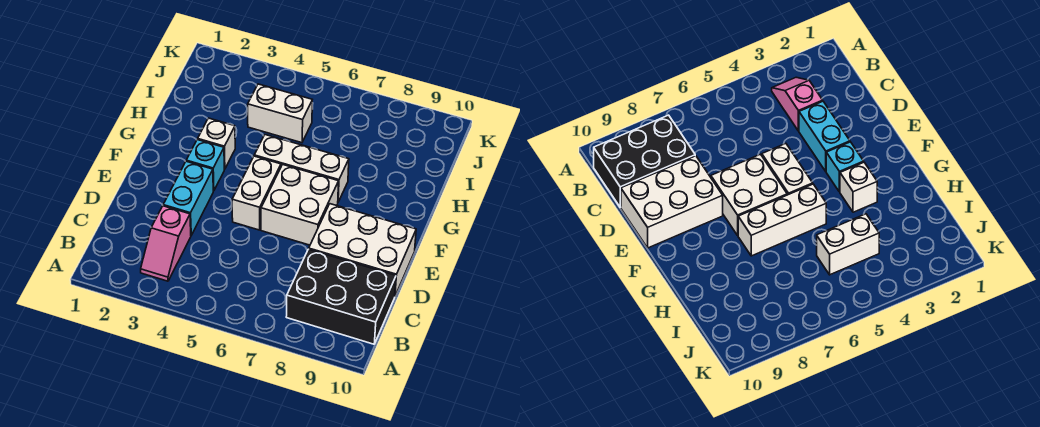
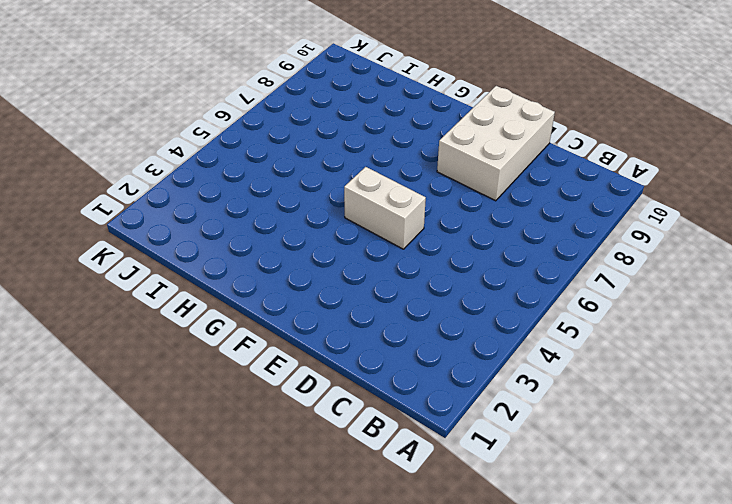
none -> pink slope B3:C3 level 1 top C
none -> black brick B8:C10 level 1

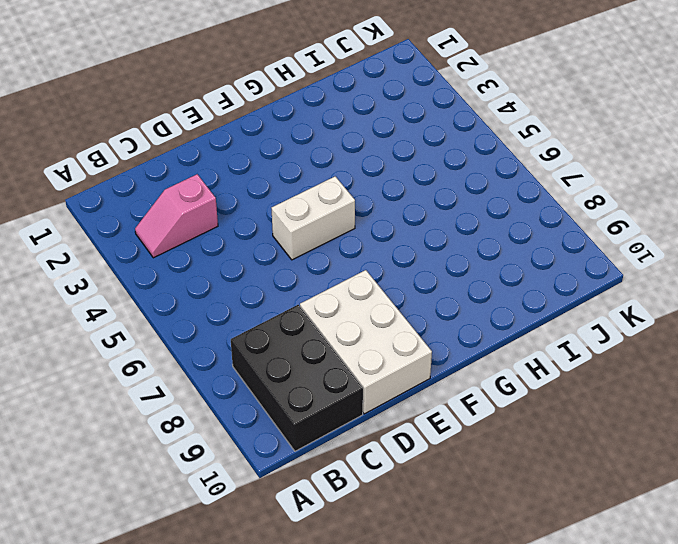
none -> cyan brick D3:E3 level 1
none -> white brick E6:F7 level 1

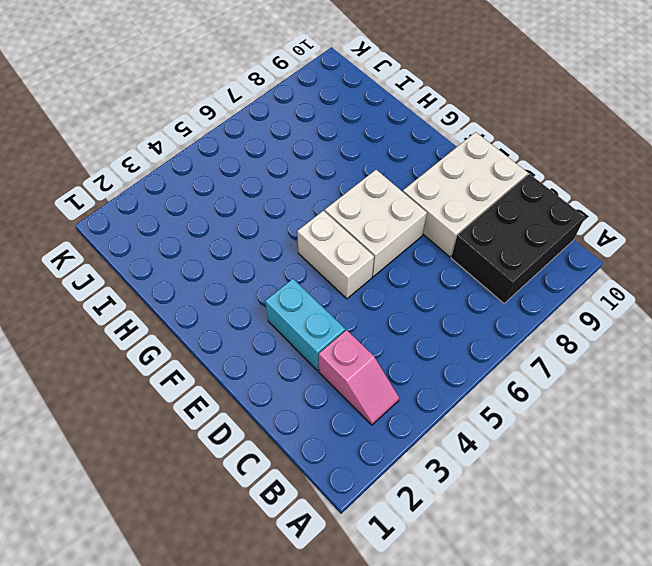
none -> cyan brick F3 level 1
none -> white brick G3 level 1

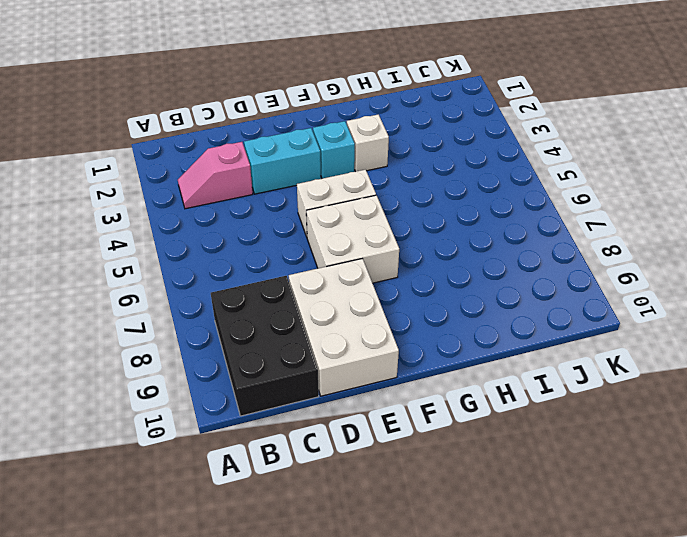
none -> white brick G5:G7 level 1
none -> white brick I4:I5 level 1

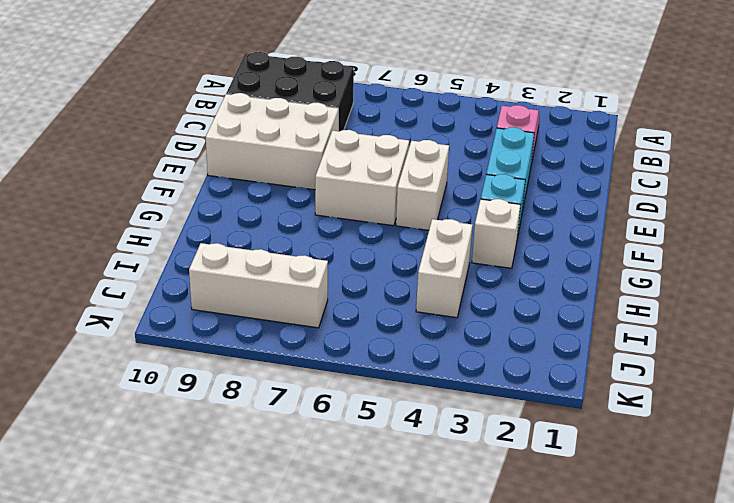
white brick H4:I4 level 1 -> white brick I4:I5 level 1
white brick J7:J9 level 1 -> white brick G5:G7 level 1

